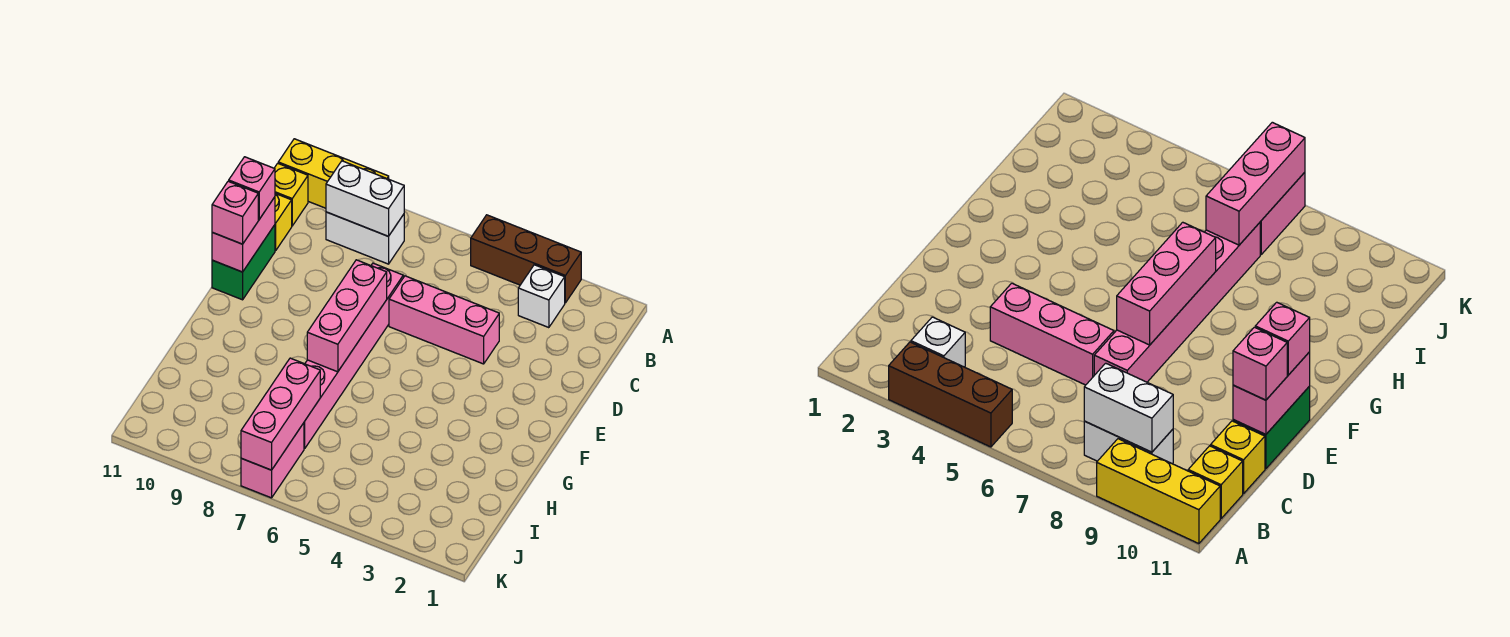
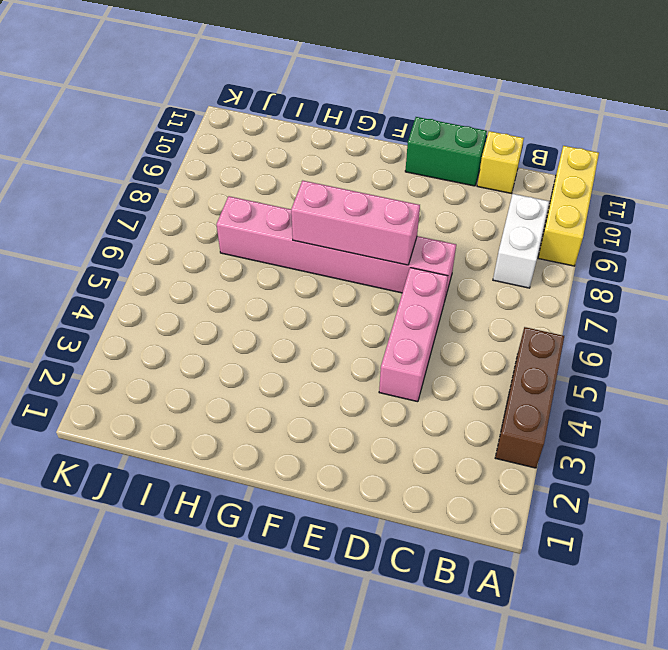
none -> white brick B3 level 1
none -> yellow brick B11 level 1
none -> pink brick J7:K7 level 1

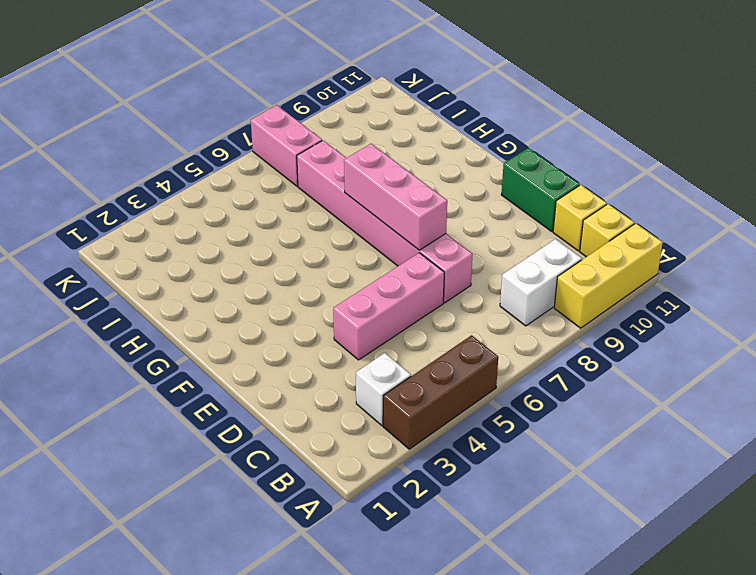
none -> white brick B8:B9 level 2
none -> pink brick D11:E11 level 2
none -> pink brick I7:K7 level 2

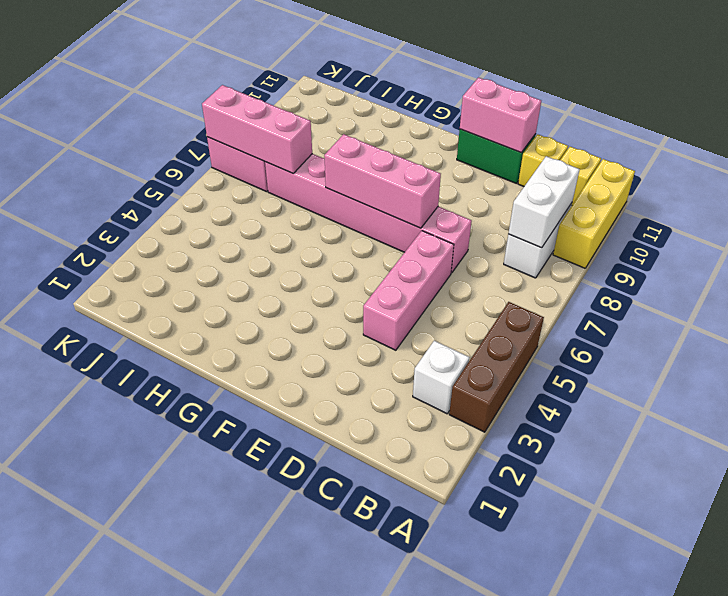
none -> pink brick D11 level 3
none -> pink brick E11 level 3

